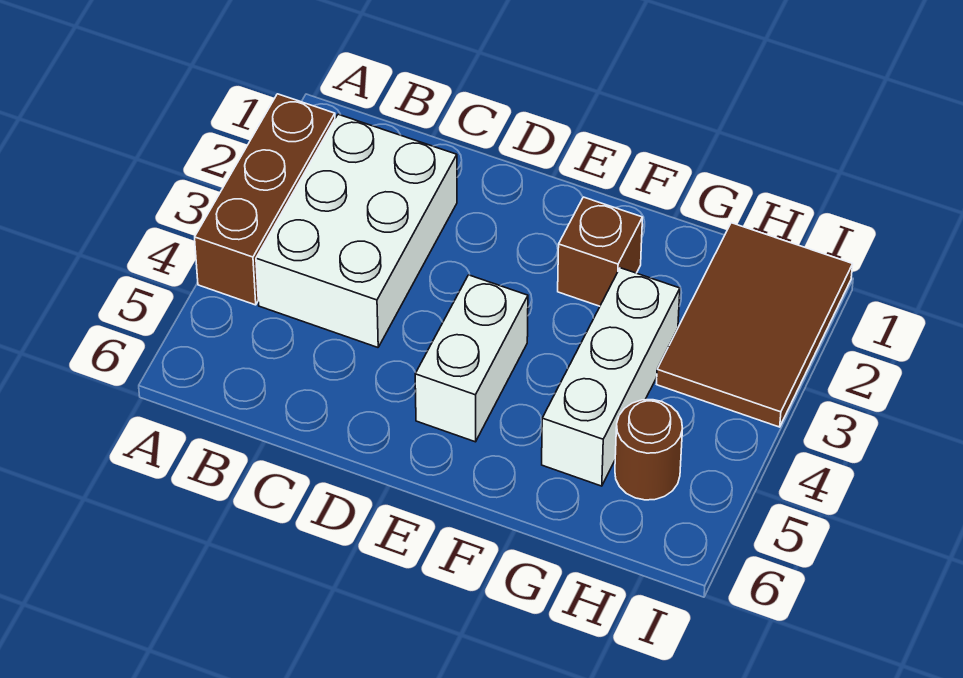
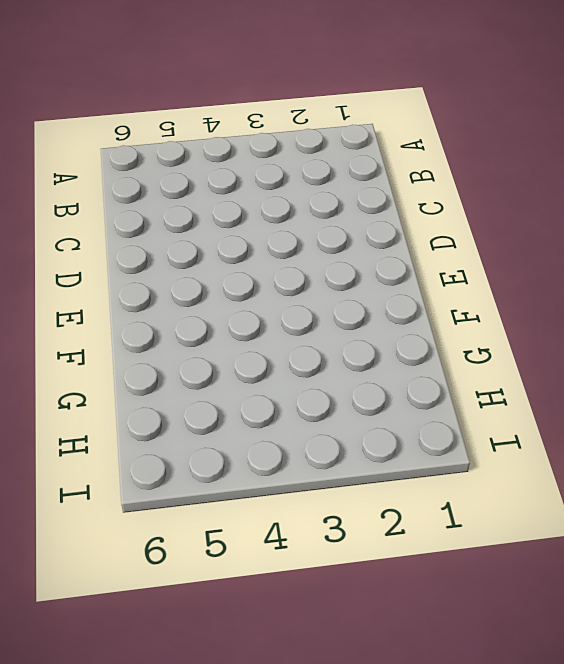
none -> brown brick A2:A4 level 1
none -> white brick B2:C4 level 1

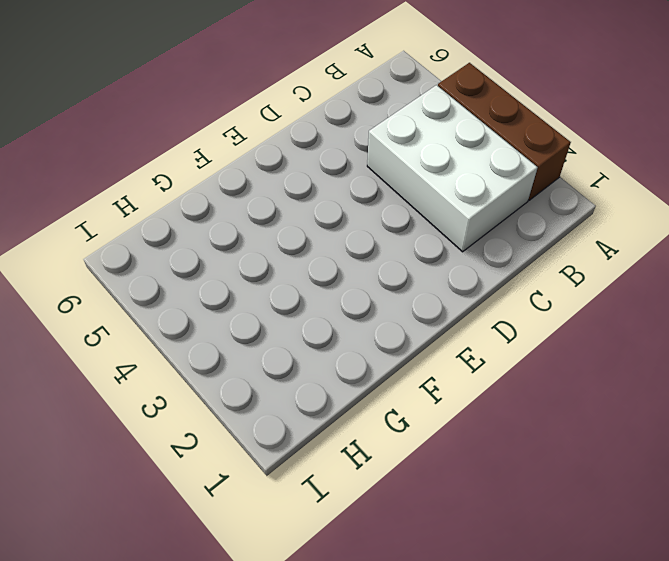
none -> white brick E4:E5 level 1
none -> brown brick F2 level 1

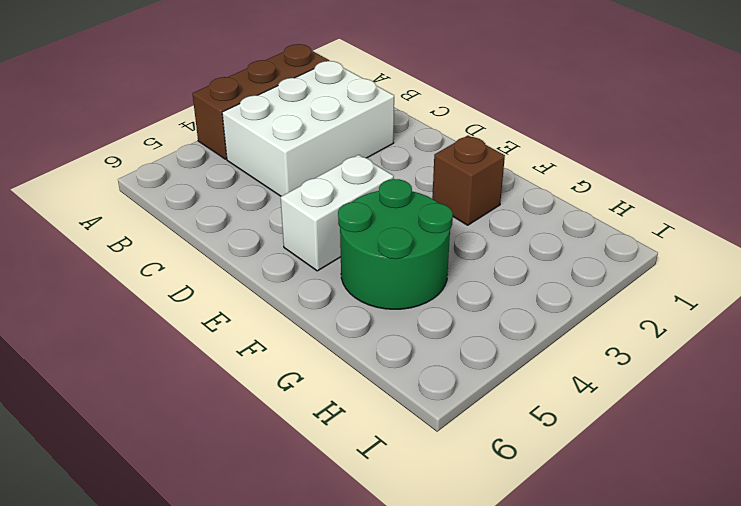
green round brick F4:G5 level 1 -> white brick G3:G5 level 1
none -> brown tile H1:I3 level 1
none -> brown round brick H5 level 1

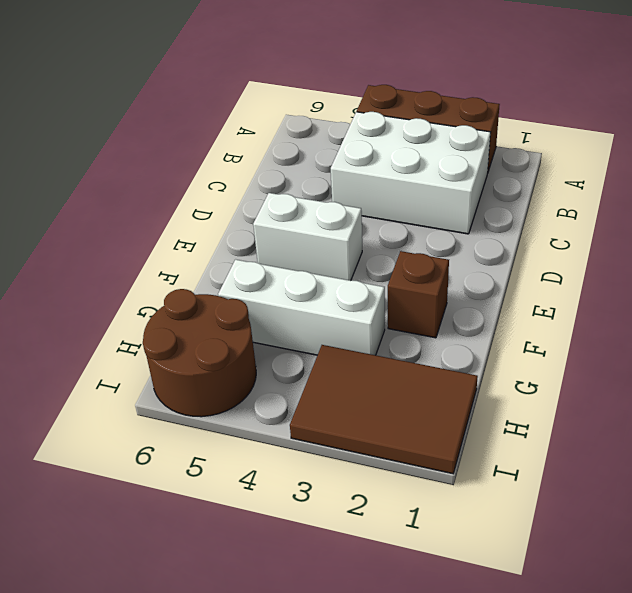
brown round brick H5:I6 level 1 -> brown round brick H5 level 1

